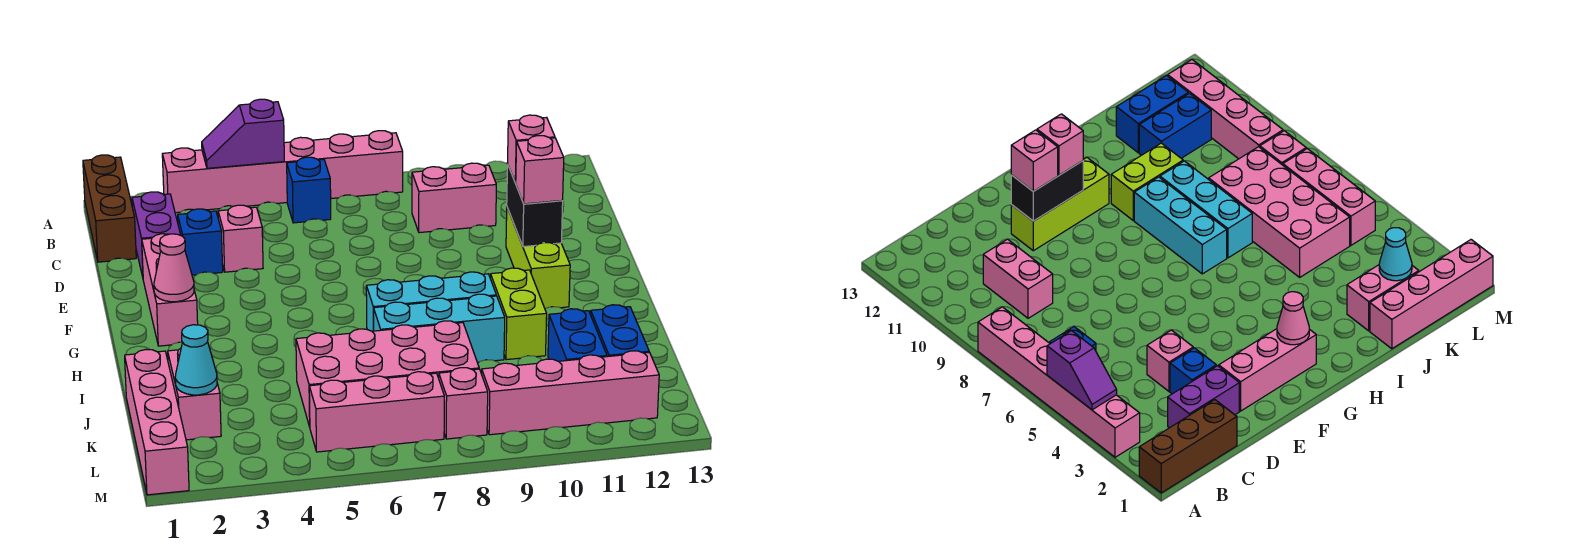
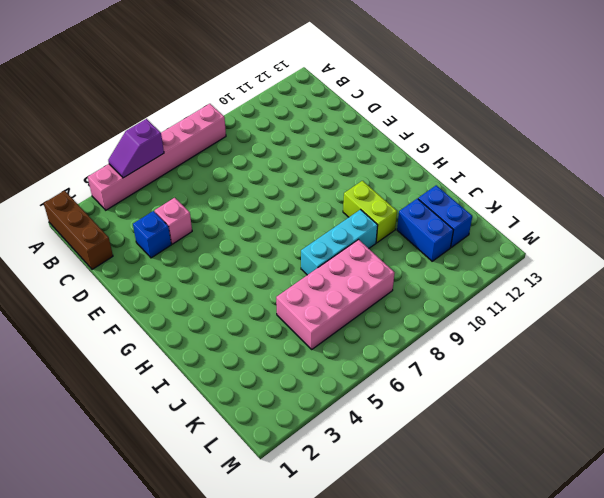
none -> blue brick B6 level 1
none -> purple brick C2:D2 level 1
none -> pink brick C9:C10 level 1

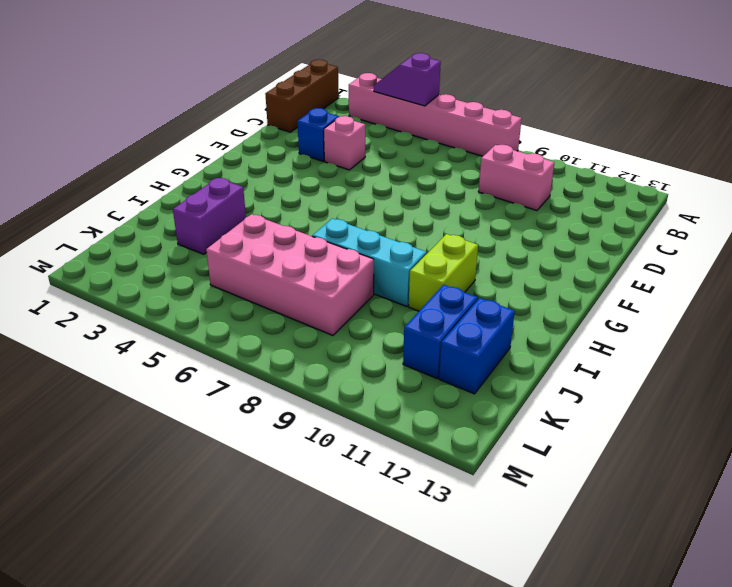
purple brick I3:J3 level 1 -> purple brick C2:D2 level 1
none -> blue brick B6 level 1
none -> pink brick E2:G2 level 1
none -> lime brick E11:G11 level 1

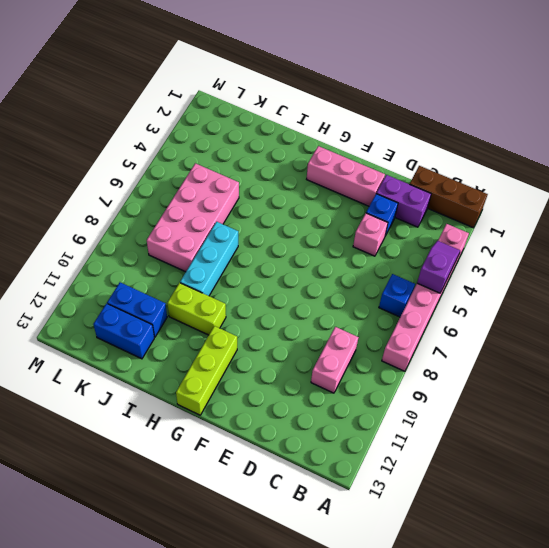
lime brick G11:G13 level 1 -> lime brick E11:G11 level 1
none -> cyan brick H7:H9 level 1
none -> pink brick J1:M1 level 1
none -> pink brick J2:K2 level 1

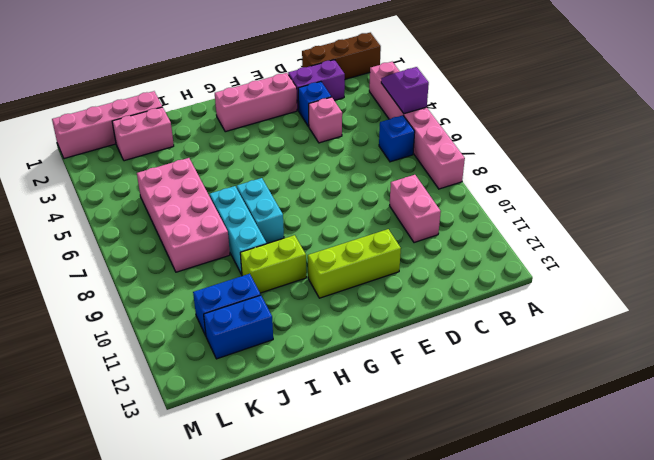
cyan brick H7:H8 level 1 -> cyan brick H7:H9 level 1
none -> pink brick L5:L7 level 1
none -> pink brick L8 level 1
none -> pink brick L9:L12 level 1

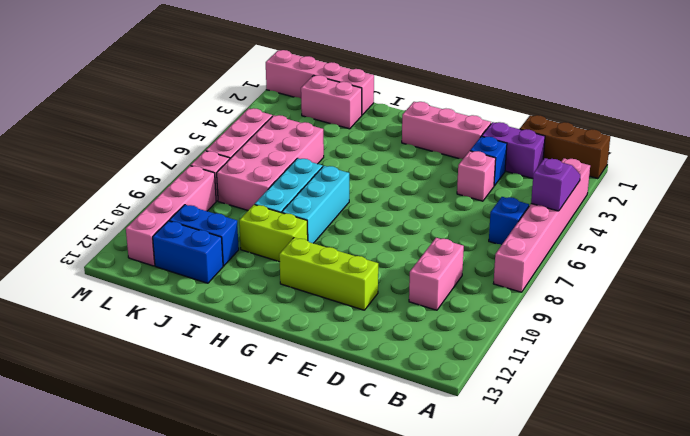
none -> black brick E11:F11 level 2
none -> pink cone G2 level 2
none -> cyan cone K2 level 2

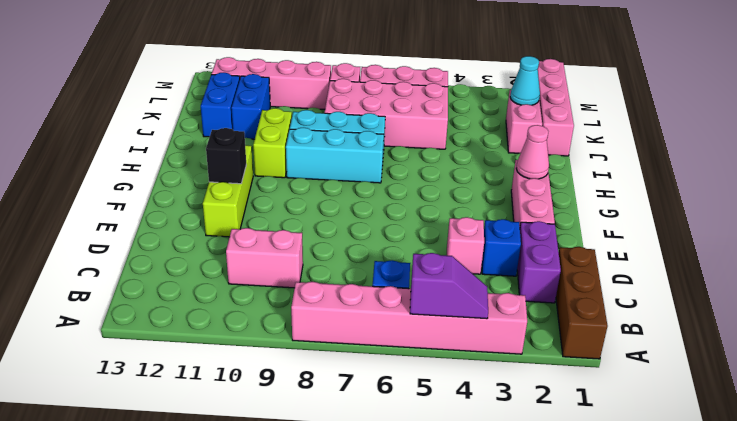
black brick F11 level 2 -> black brick E11:F11 level 2
none -> pink brick E11 level 3
none -> pink brick F11 level 3

